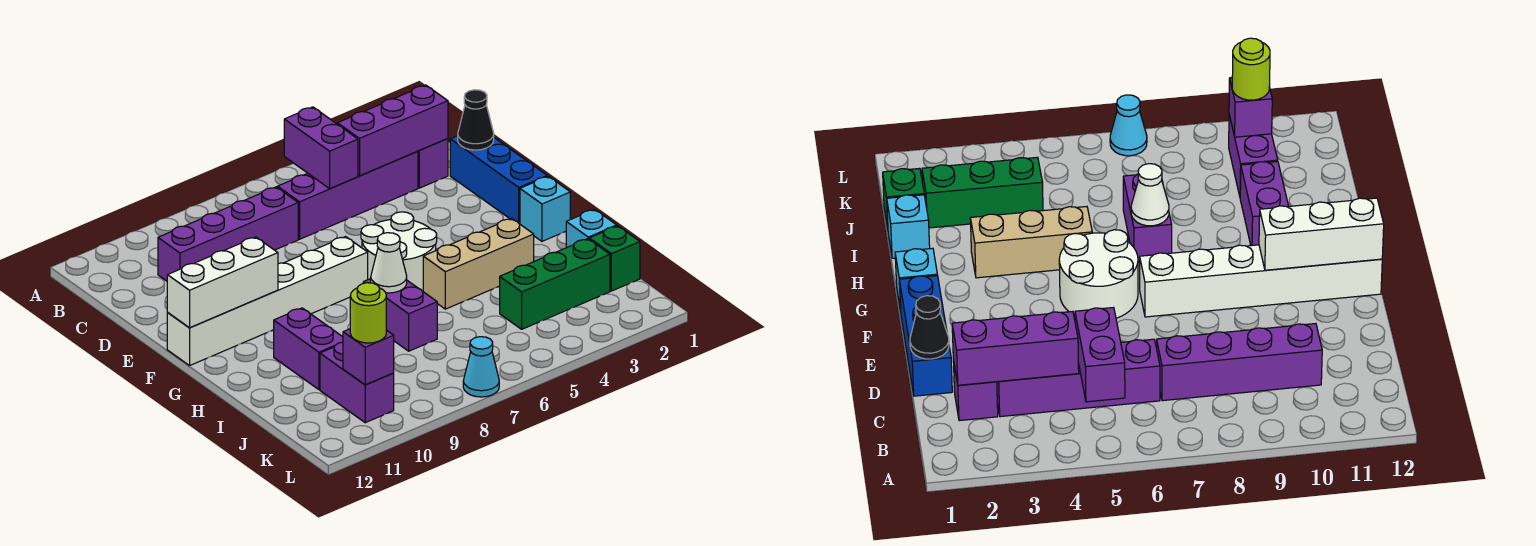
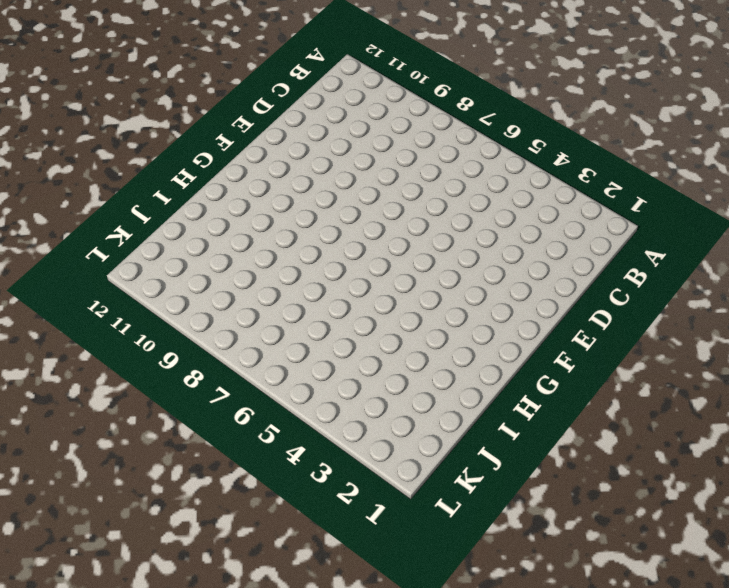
none -> purple brick C2 level 1
none -> purple brick C3:C6 level 1
none -> purple brick C7:C10 level 1

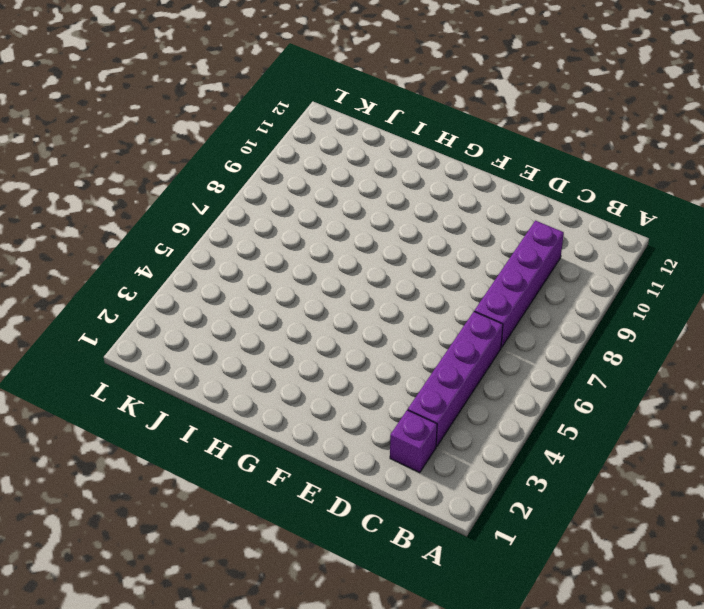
none -> blue brick D1:F1 level 1
none -> white round brick F5:G6 level 1
none -> white brick F7:F12 level 1

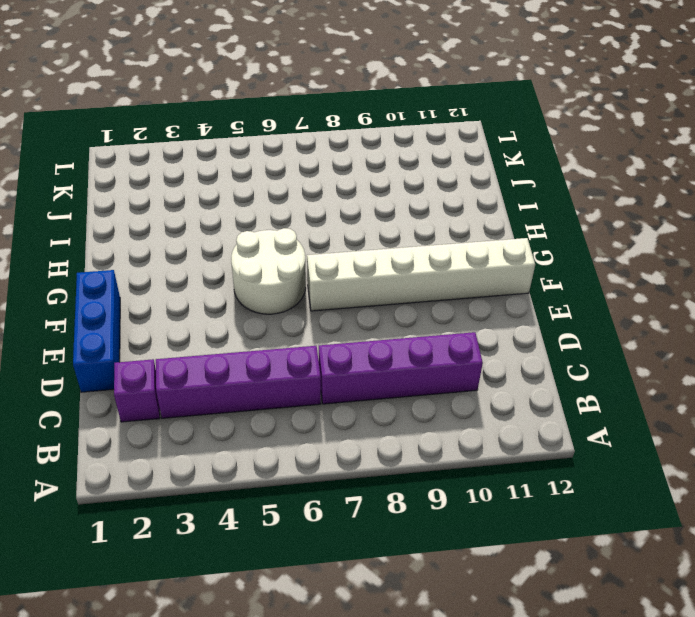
none -> cyan brick G1 level 1
none -> tan brick H3:H5 level 1
none -> purple brick H7:I7 level 1

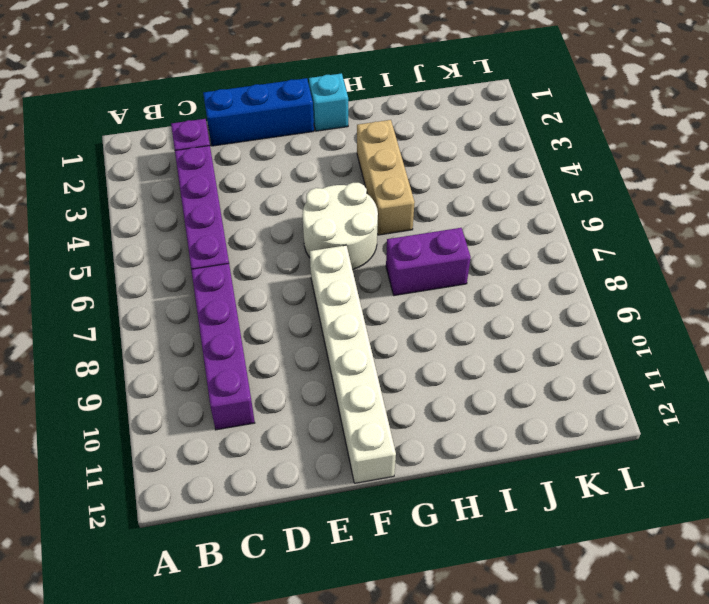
none -> purple brick H10:I10 level 1
none -> cyan brick I1 level 1
none -> green brick J1 level 1

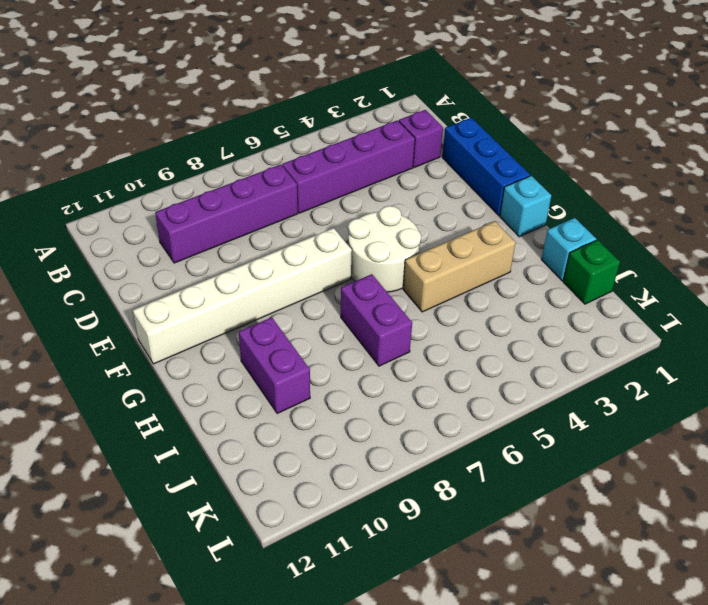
none -> green brick J2:J4 level 1
none -> purple brick J10:K10 level 1
none -> cyan cone L7 level 1

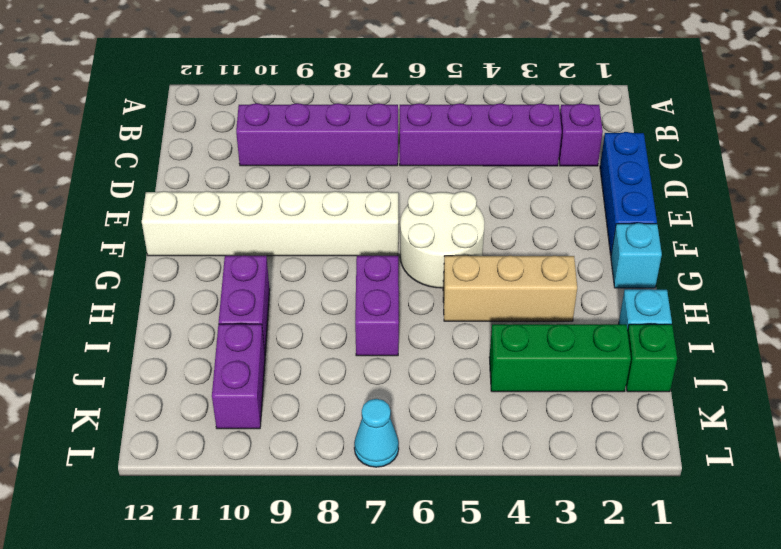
none -> purple brick B5:C5 level 2
none -> purple brick C2:C4 level 2
none -> black cone D1 level 2

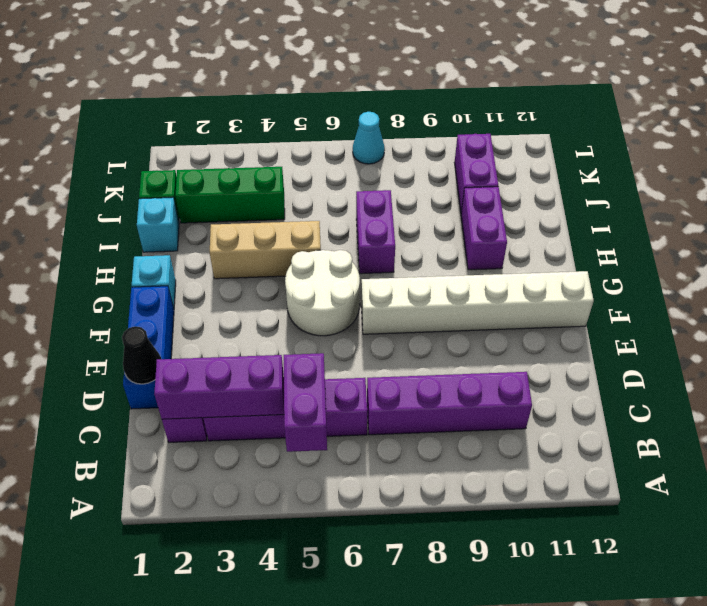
none -> white brick F10:F12 level 2
none -> white cone H7 level 2
none -> purple brick K10 level 2

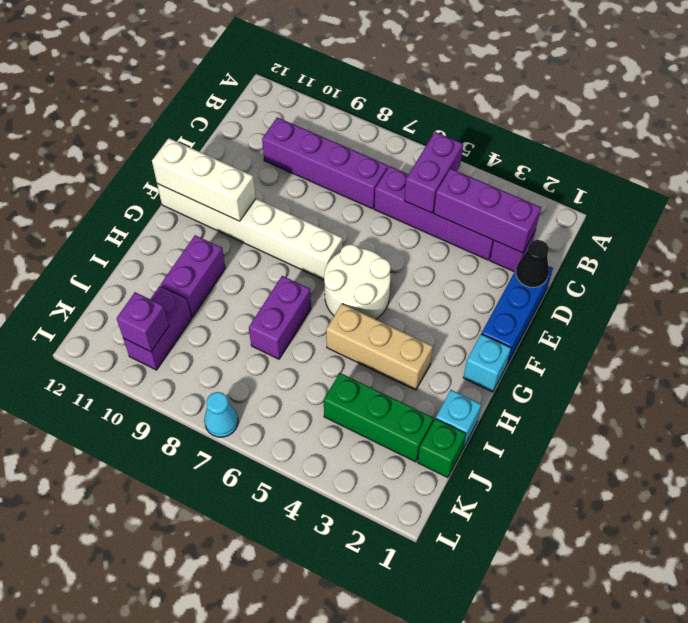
none -> white cone H7 level 2
none -> lime round brick K10 level 3

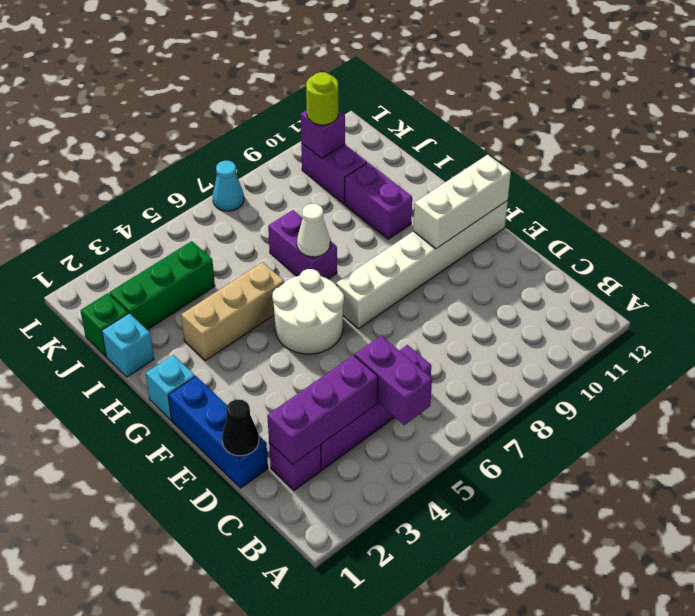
none -> purple brick C7:C10 level 1

